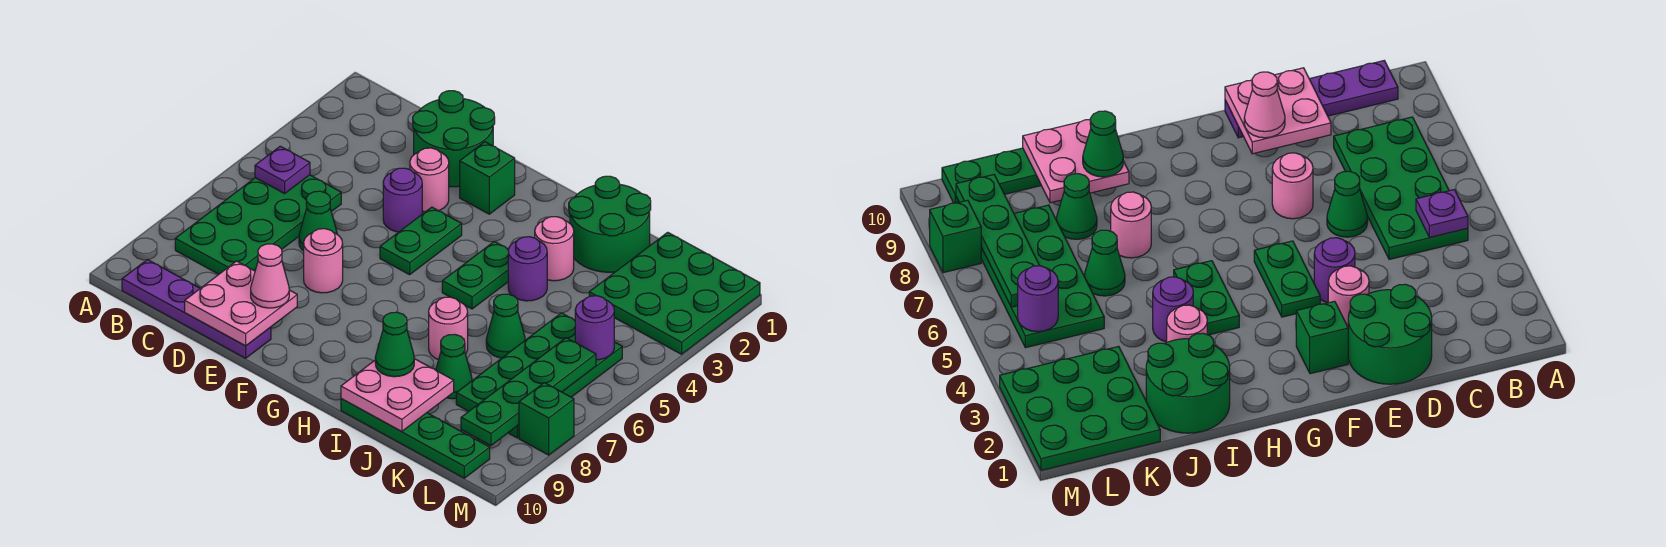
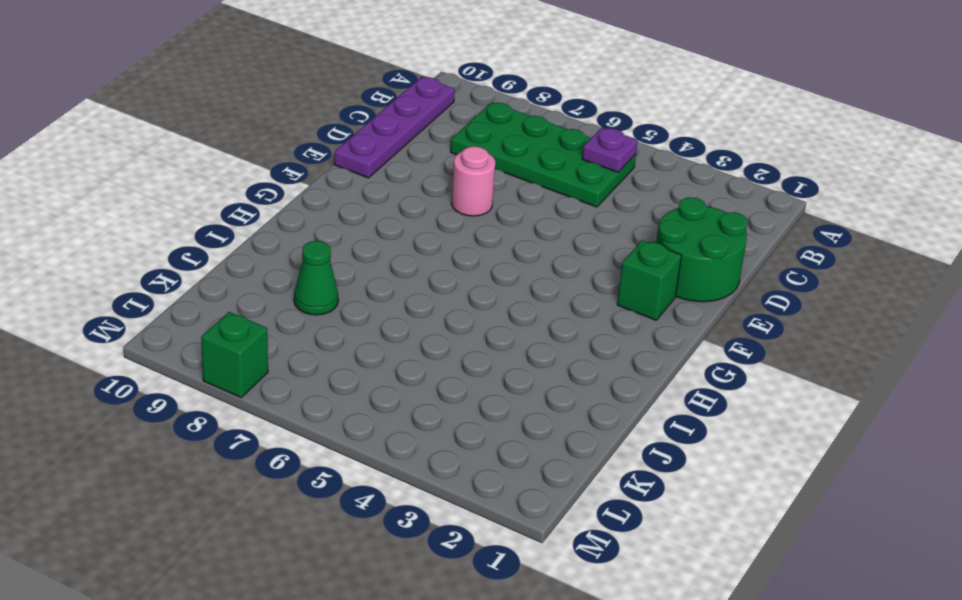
none -> green cone D6 level 1
none -> pink round brick E3 level 1
none -> purple round brick E4 level 1

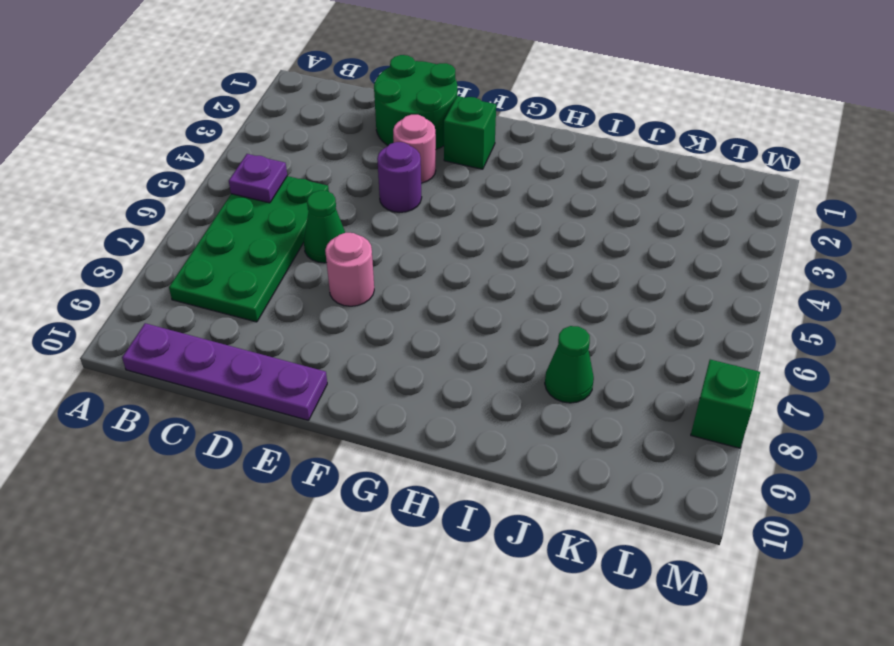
none -> green plate F4:F5 level 1
none -> green plate H4:H5 level 1
none -> green round brick I1:J2 level 1

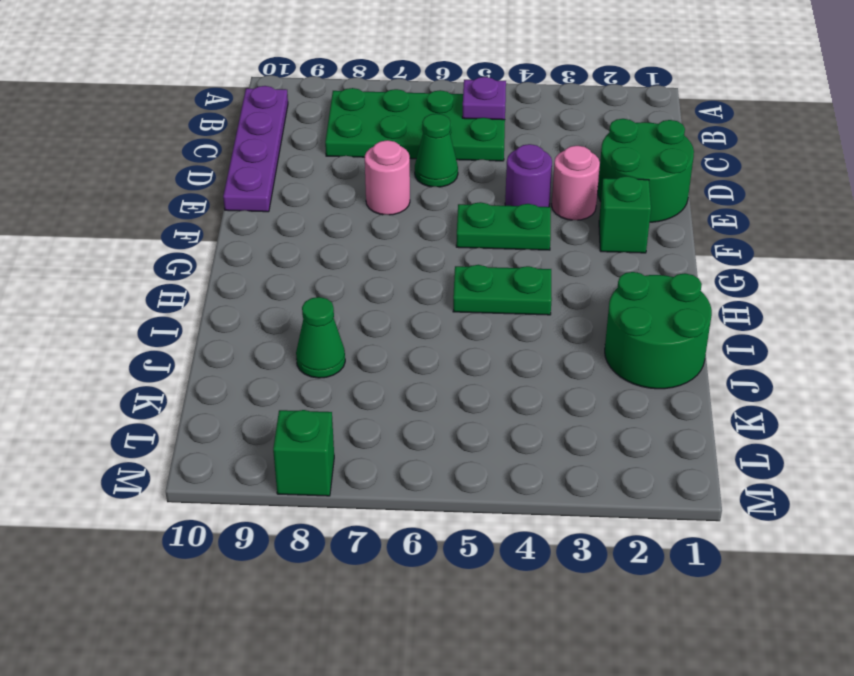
none -> pink round brick I3 level 1
none -> purple round brick I4 level 1
none -> pink round brick I7 level 1

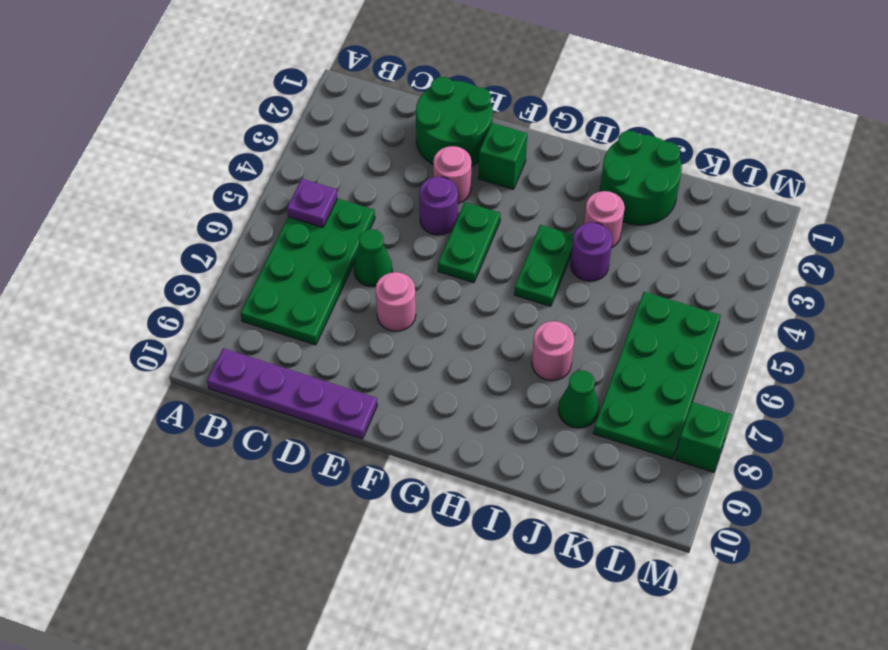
none -> green plate I10:L10 level 1
none -> green cone J6 level 1
none -> green plate K1:M3 level 1

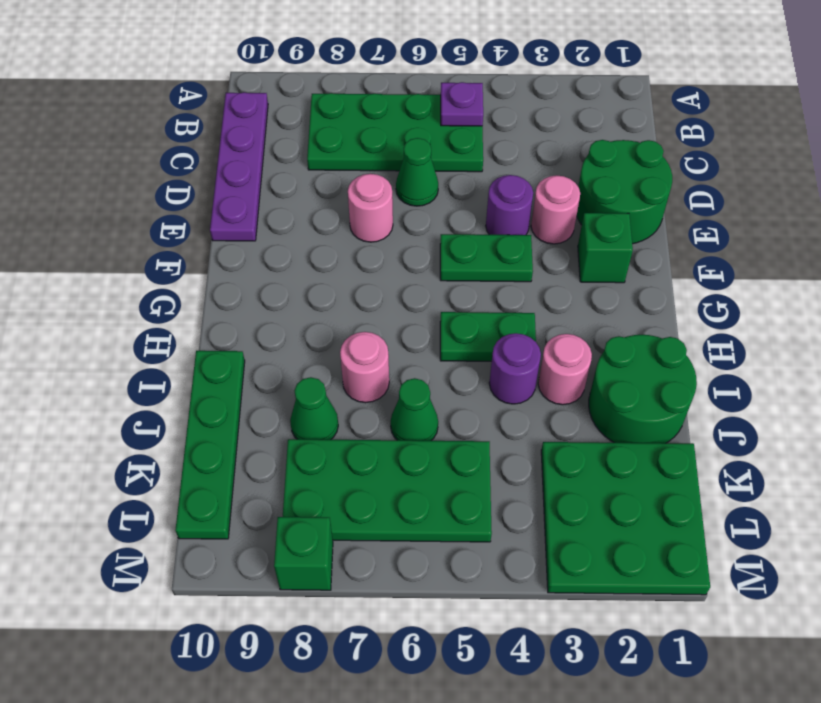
none -> pink plate D9:E10 level 2
none -> pink plate I9:J10 level 2
none -> purple round brick L5 level 2

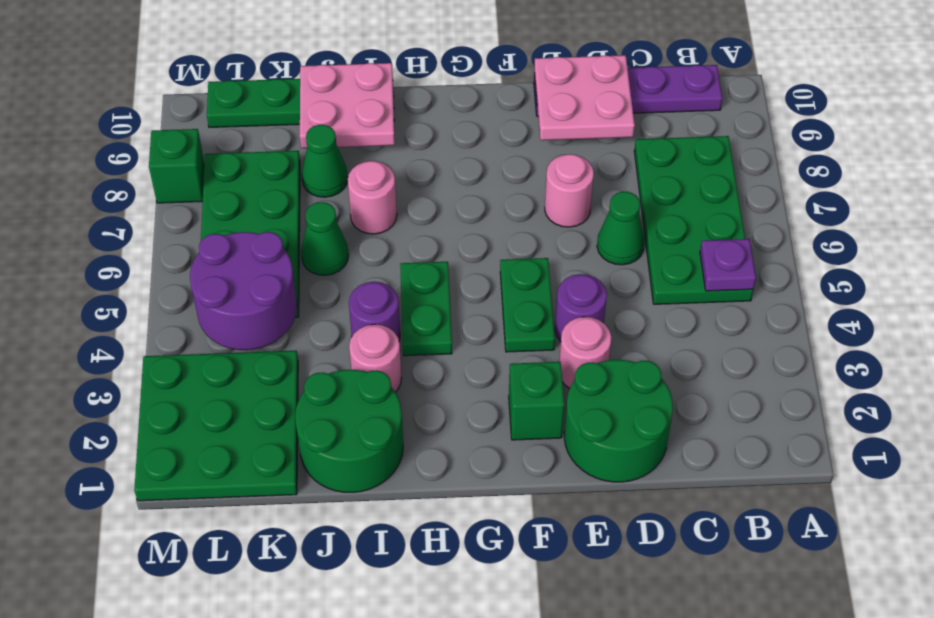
purple round brick K4:L5 level 2 -> purple round brick L5 level 2
none -> green plate L6:L9 level 2
none -> pink cone E9 level 3
none -> green cone I9 level 3

